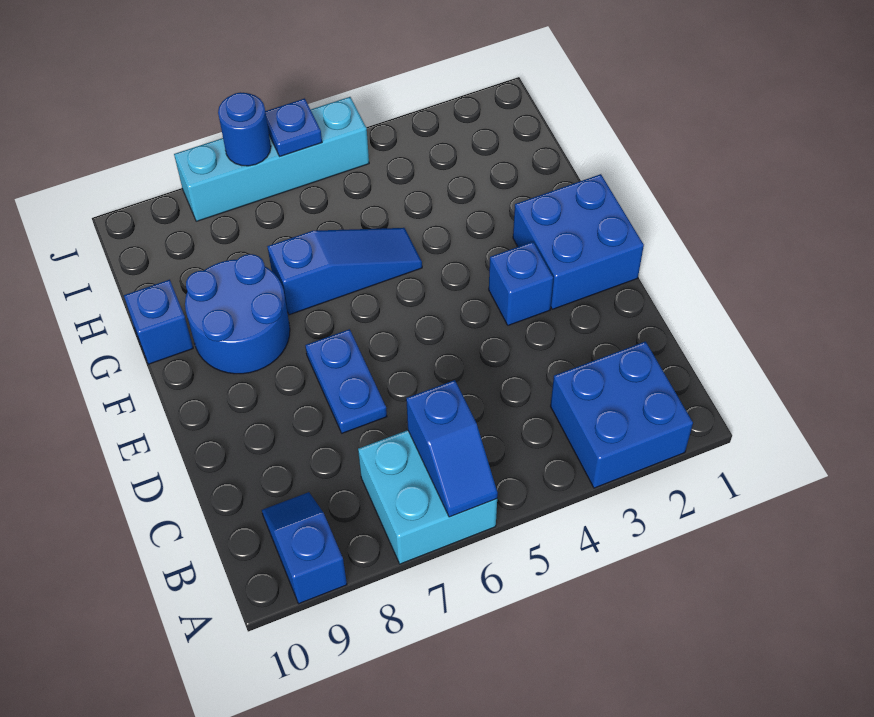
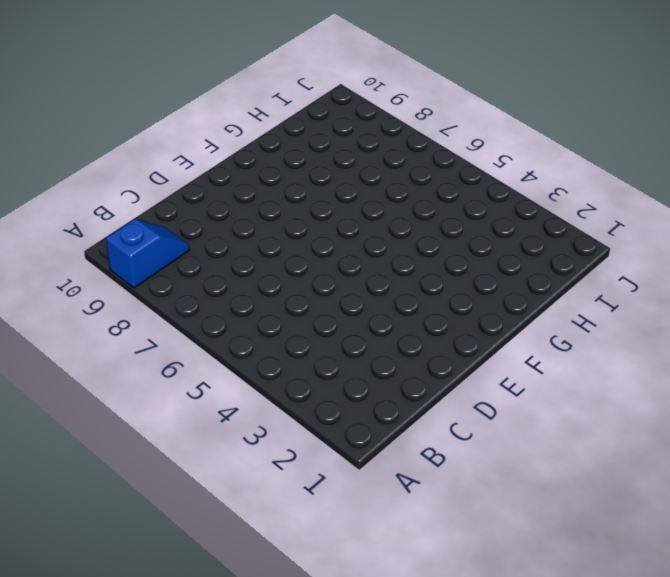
none -> blue brick A2:B3 level 1
none -> cyan brick A6:B7 level 1
none -> blue plate D7:E7 level 1

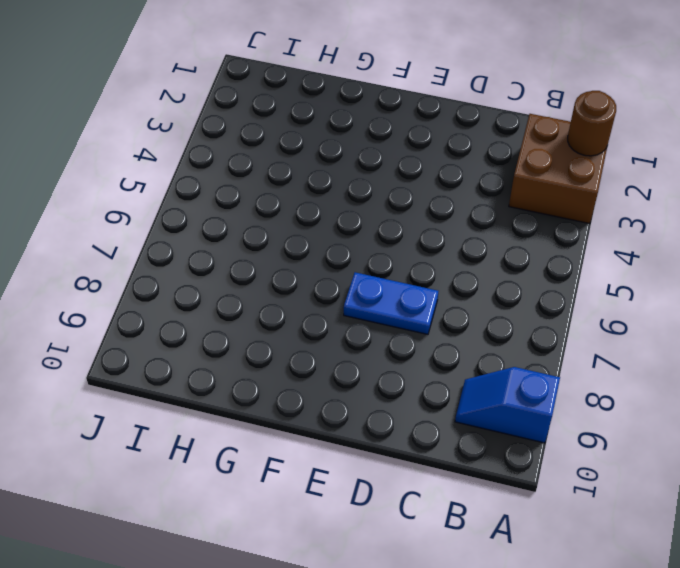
brown brick A2:B3 level 1 -> blue brick A2:B3 level 1
brown round brick A2 level 2 -> none
none -> cyan brick A6:B7 level 1
none -> blue brick E1:F2 level 1
none -> blue brick E3 level 1

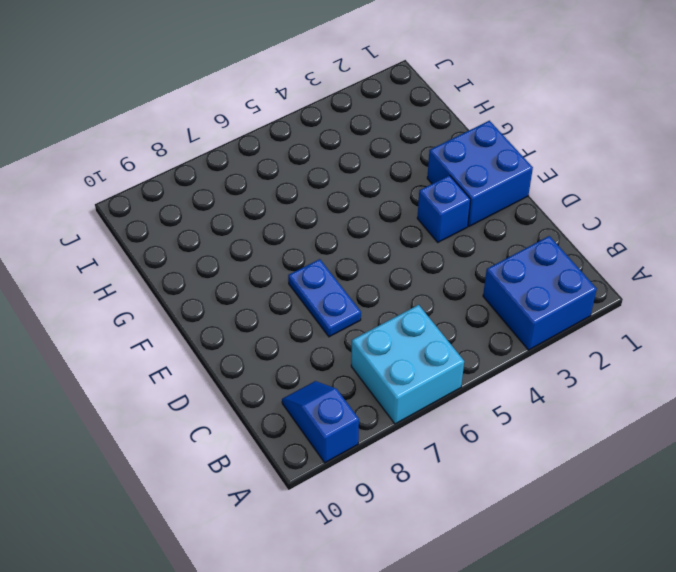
none -> blue round brick F8:G9 level 1
none -> blue slope G5:G7 level 1 top 7
none -> blue brick G10 level 1

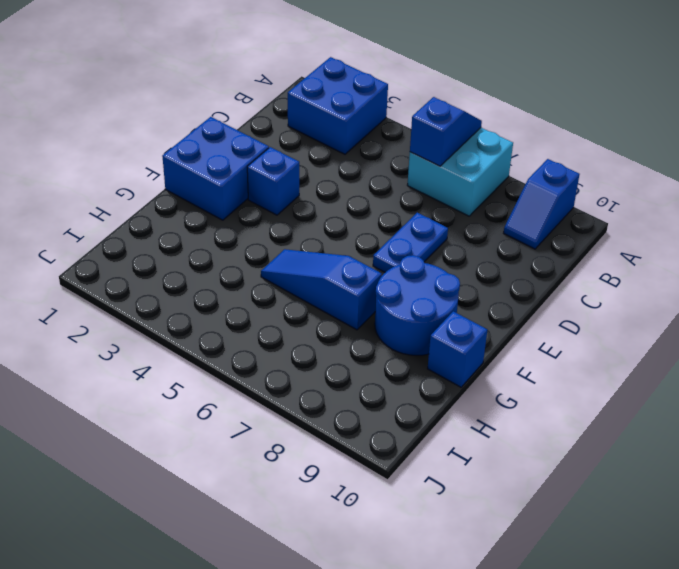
none -> cyan brick J5:J8 level 1
none -> blue plate J6 level 2
none -> blue round brick J7 level 2

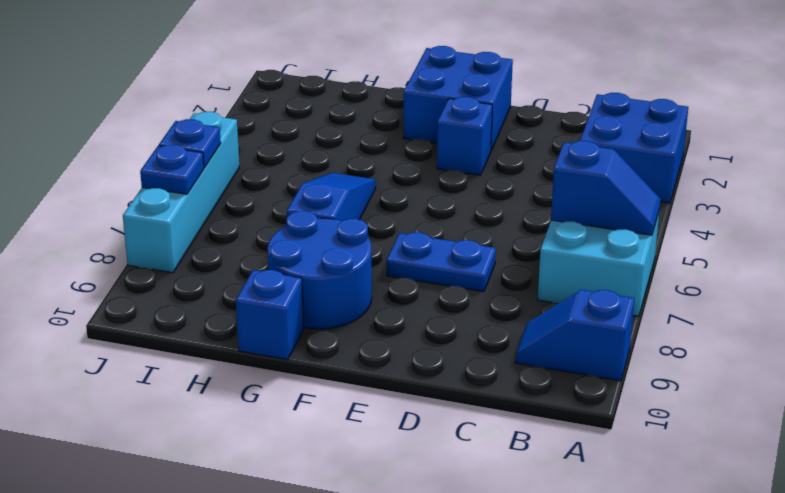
blue plate J7 level 2 -> blue round brick J7 level 2

